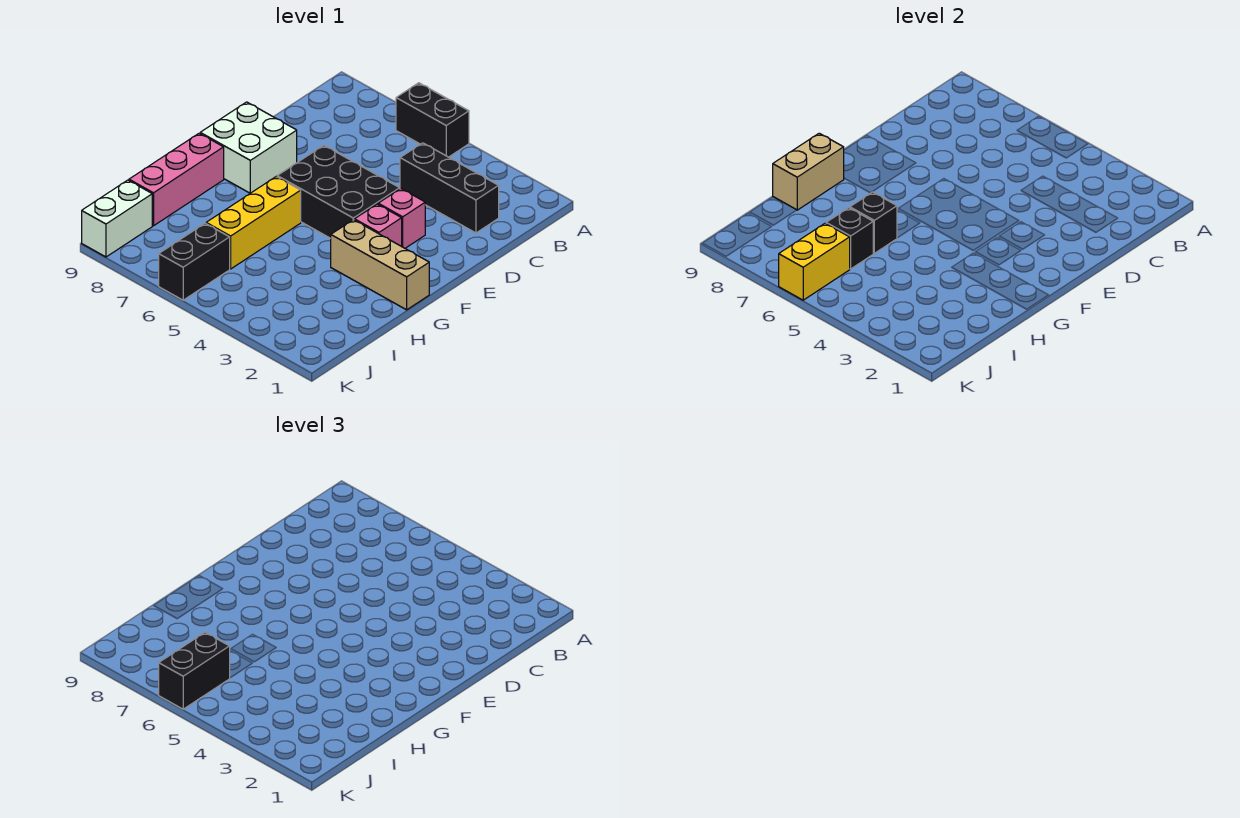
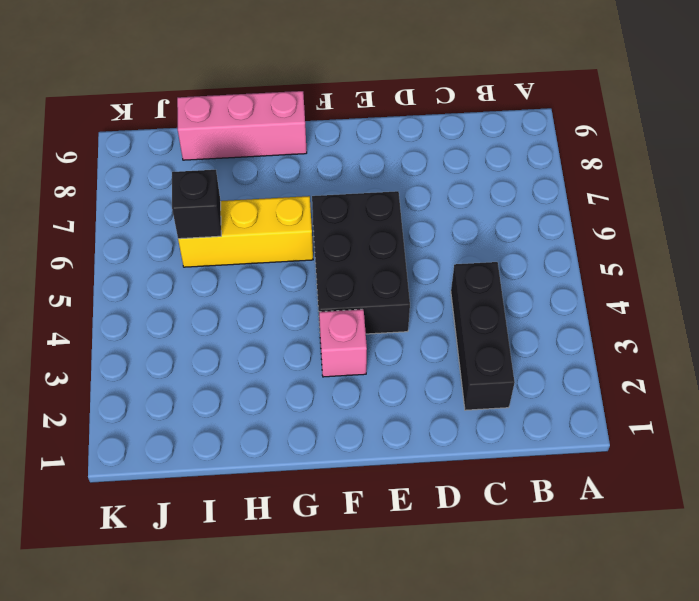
none -> black brick A5:A6 level 1
none -> pink brick E3 level 1
none -> white brick E8:F9 level 1

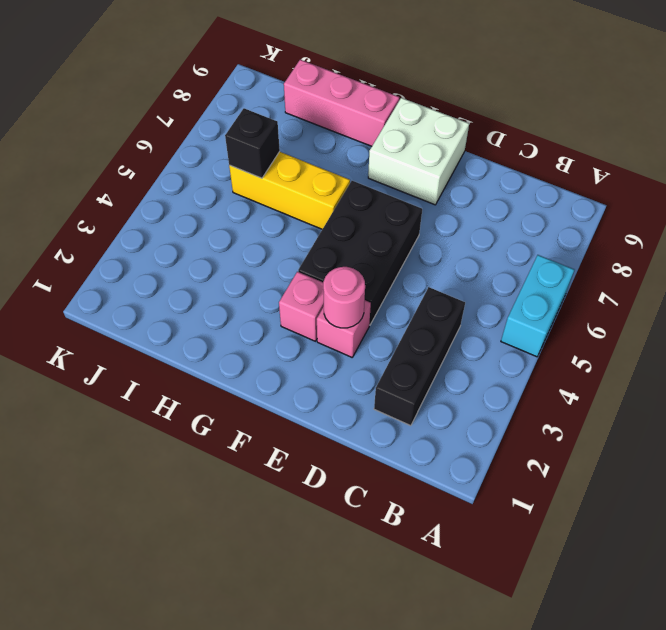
cyan brick A5:A6 level 1 -> black brick A5:A6 level 1
pink round brick E3 level 2 -> none
none -> tan brick G1:G3 level 1
none -> black brick J6:K6 level 1
none -> white brick J9:K9 level 1

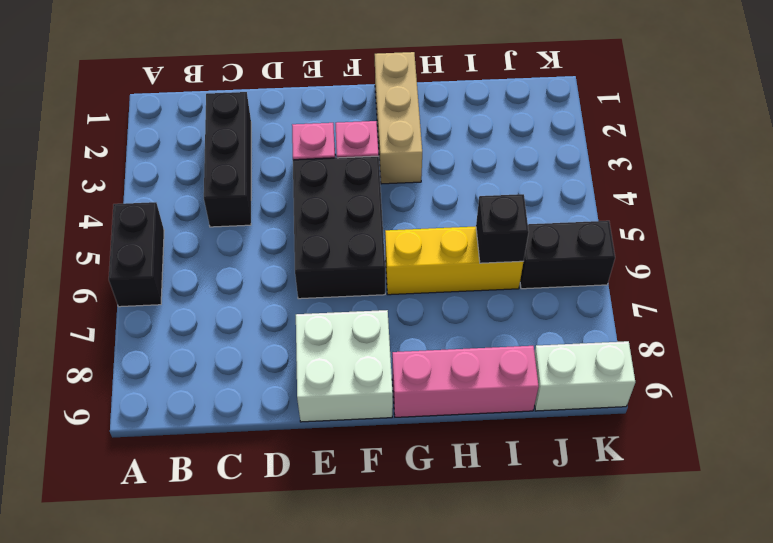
none -> tan brick G9:H9 level 2
none -> black brick H6 level 2
none -> yellow brick J6:K6 level 2

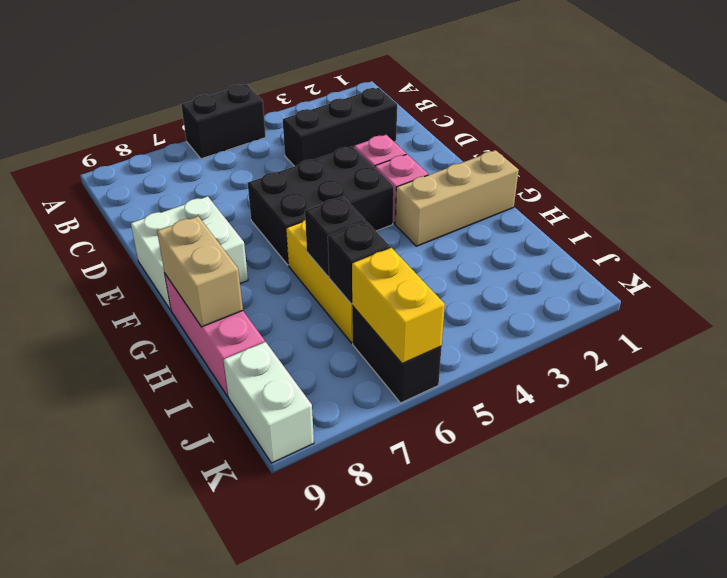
none -> black brick J6:K6 level 3

